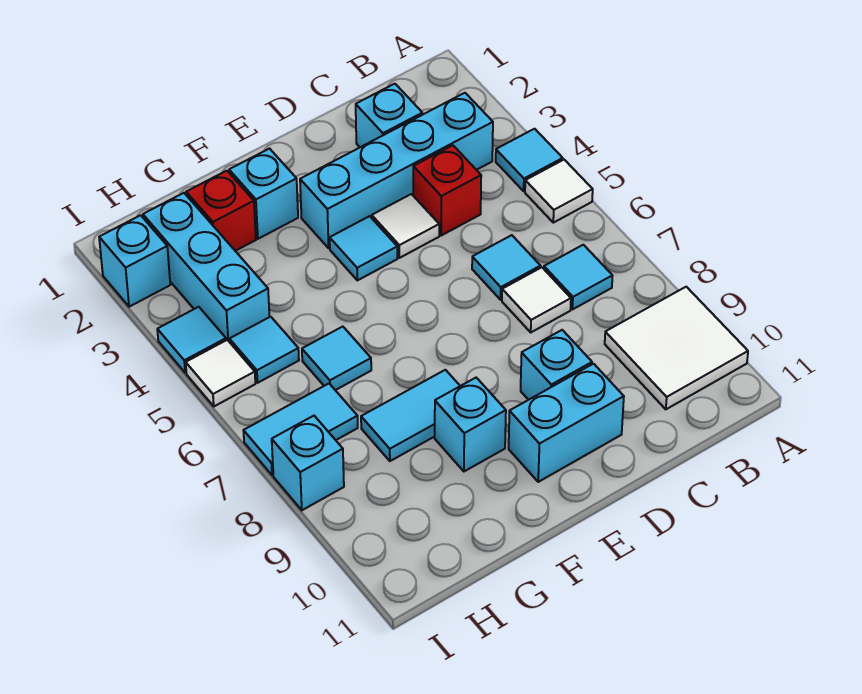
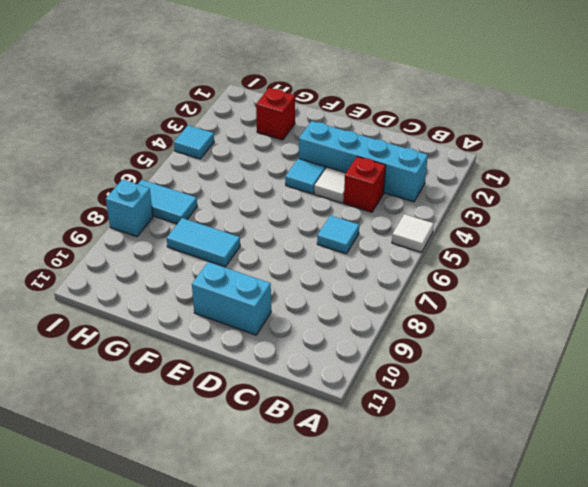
none -> cyan tile A4 level 1
none -> white tile A9:B10 level 1
none -> cyan tile B7 level 1

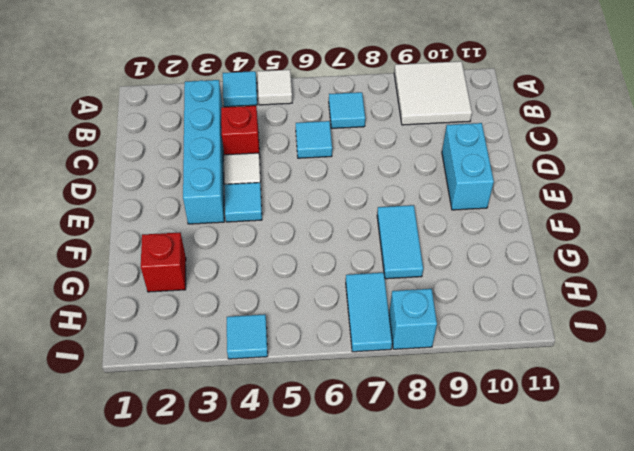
none -> cyan brick C2 level 1
none -> white tile C7 level 1
none -> cyan brick D9 level 1

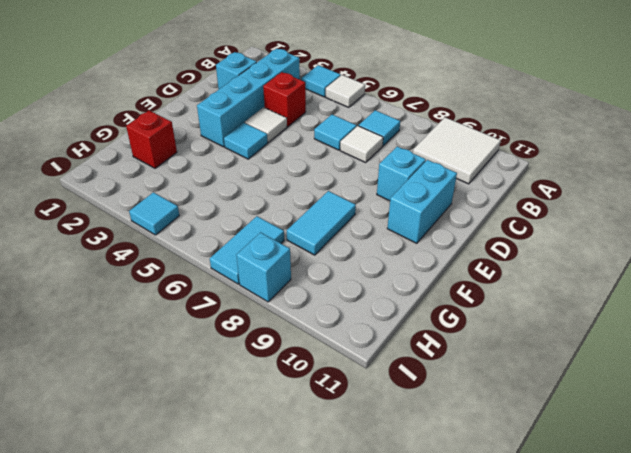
none -> cyan brick F2 level 1
none -> cyan brick F9 level 1
none -> cyan tile G6 level 1

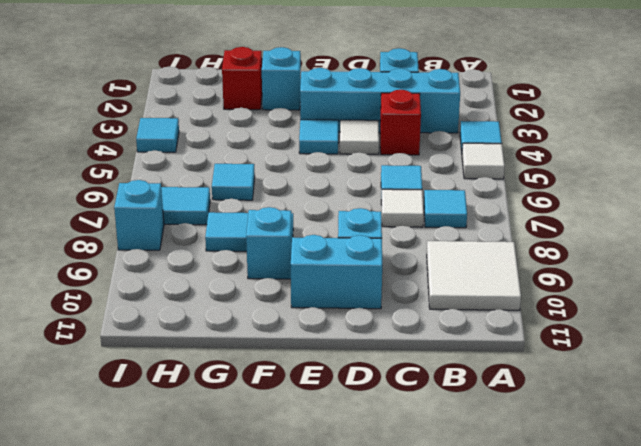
none -> cyan brick H2:H4 level 1
none -> cyan tile H5 level 1
none -> cyan brick I2 level 1

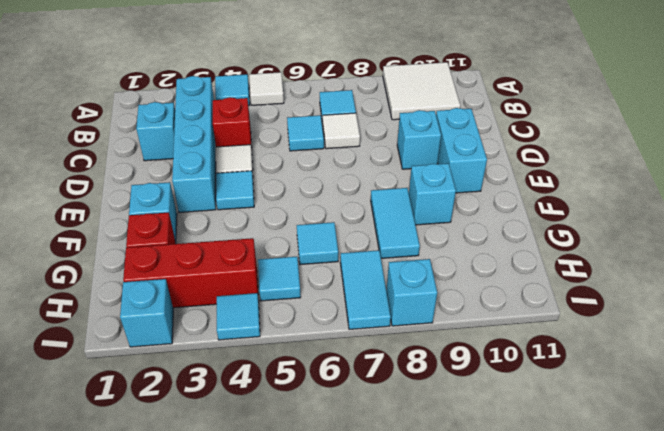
red brick H2:H4 level 1 -> cyan brick H2:H4 level 1
none -> white tile I5 level 1

